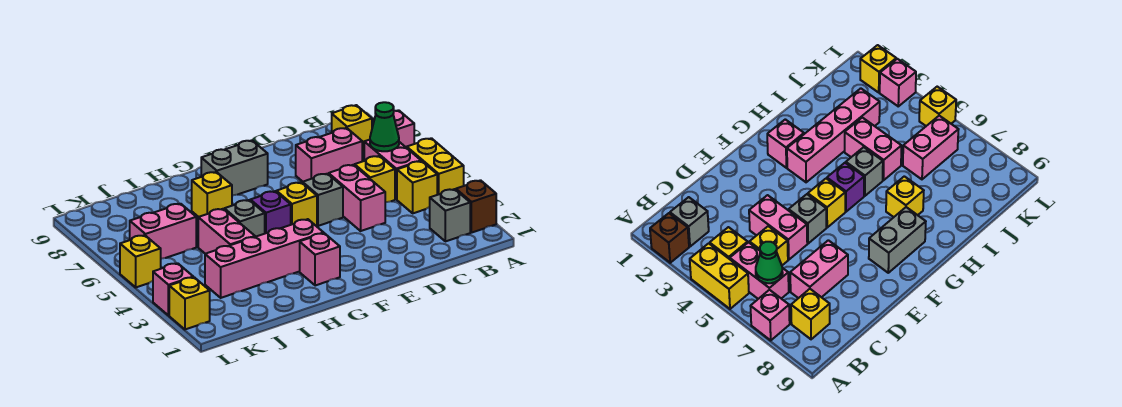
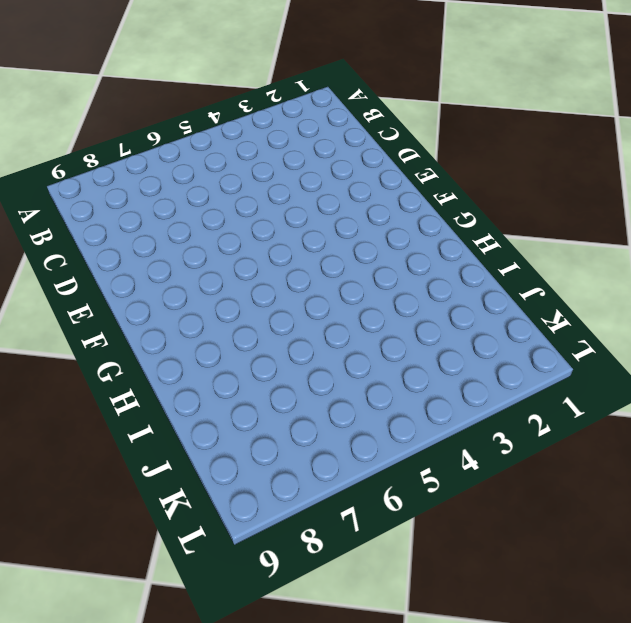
none -> brown brick A2 level 1
none -> yellow brick A4:A5 level 1
none -> pink brick A7 level 1

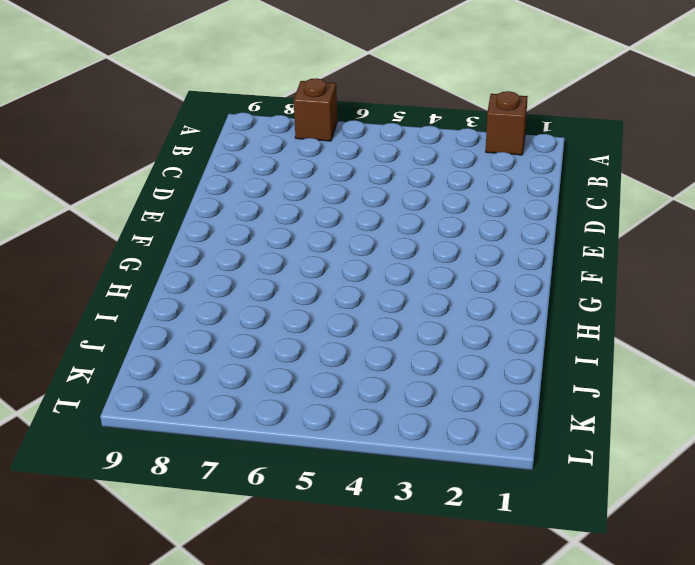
brown brick A7 level 1 -> pink brick A7 level 1
none -> yellow brick A4:A5 level 1
none -> grey brick B2 level 1
none -> yellow brick B4 level 1

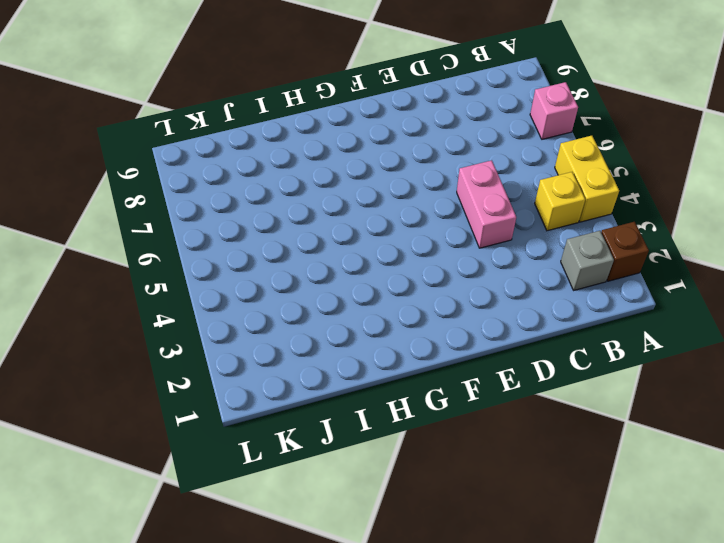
none -> pink brick B5:B6 level 1
none -> yellow brick B8 level 1
none -> yellow brick C5 level 1

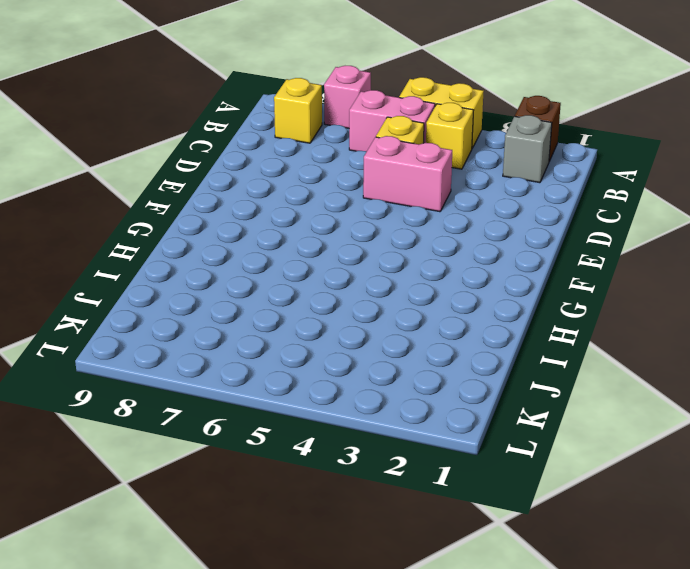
none -> pink brick C7:D7 level 1
none -> grey brick E5 level 1
none -> yellow brick F5 level 1

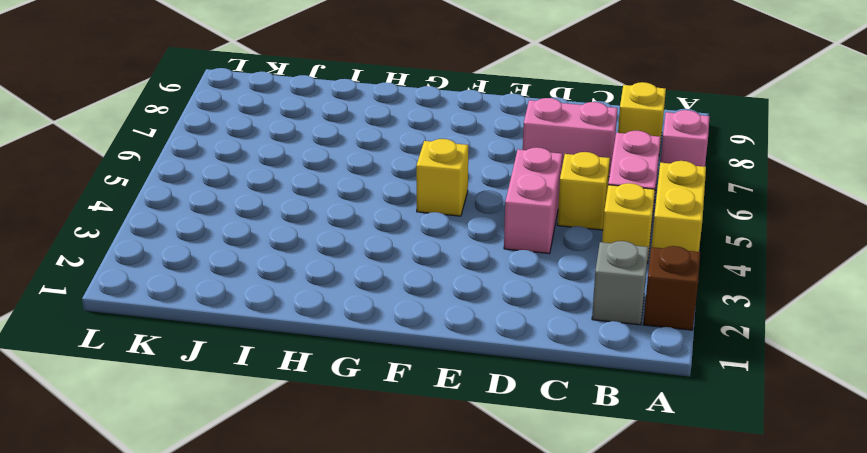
none -> grey brick E5 level 1
none -> grey brick F8:G8 level 1
none -> pink brick G2 level 1

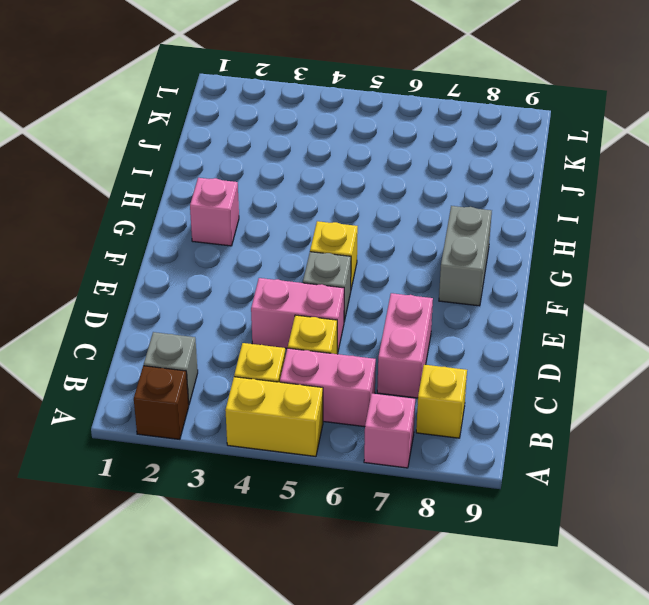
none -> pink brick G3:J3 level 1
none -> purple brick G5 level 1
none -> grey brick H5 level 1

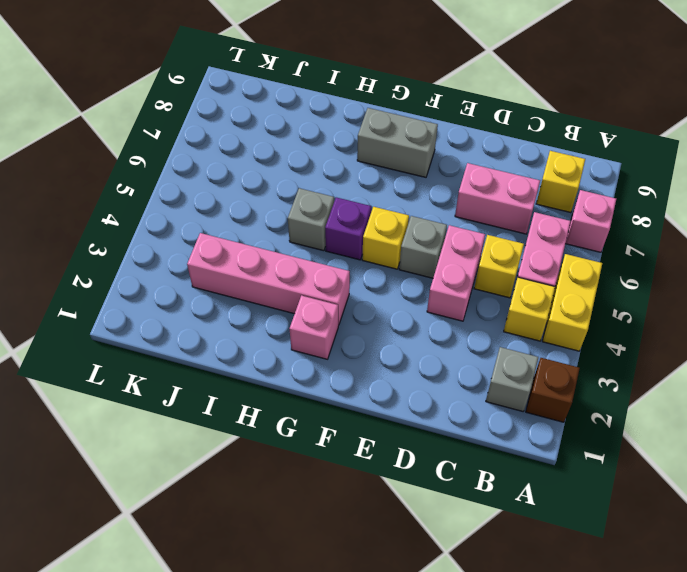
none -> yellow brick H7 level 1
none -> pink brick I4:I5 level 1
none -> pink brick J6:K6 level 1

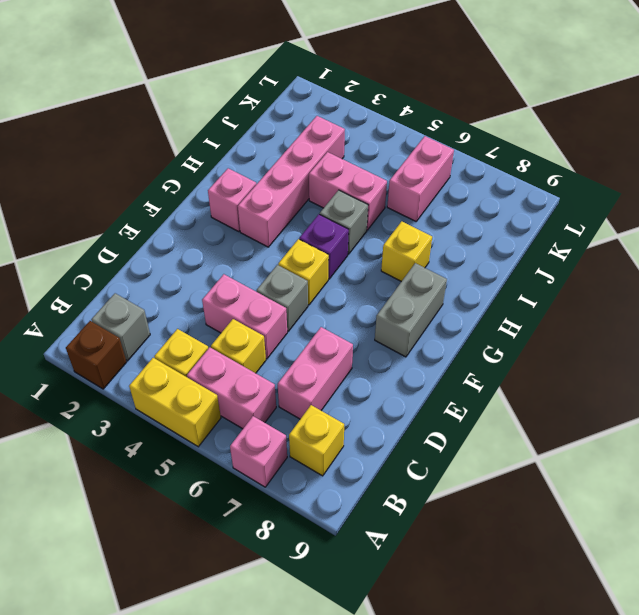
none -> yellow brick L2 level 1
none -> pink brick L3 level 1
none -> yellow brick L5 level 1

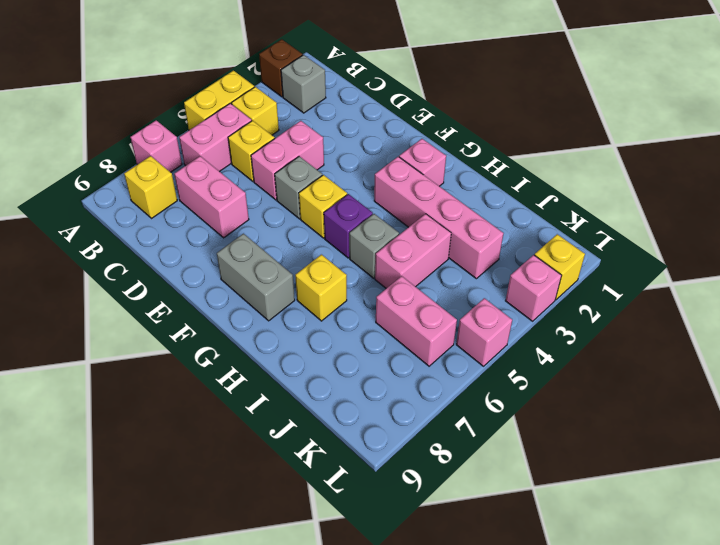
pink brick L5 level 1 -> yellow brick L5 level 1
none -> green cone B6 level 2

